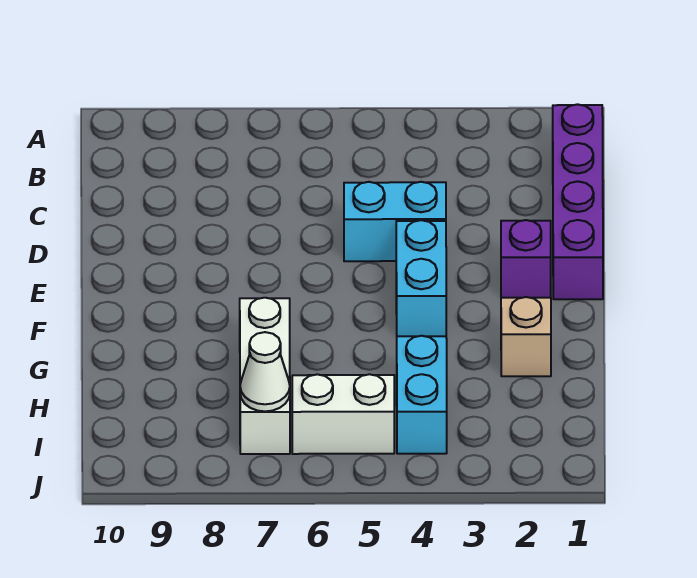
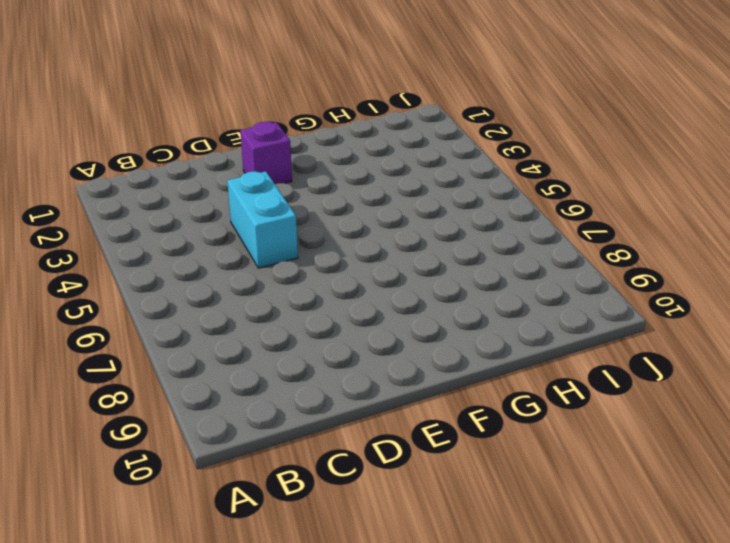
none -> purple brick B1:E1 level 1
none -> cyan brick E4:F4 level 1

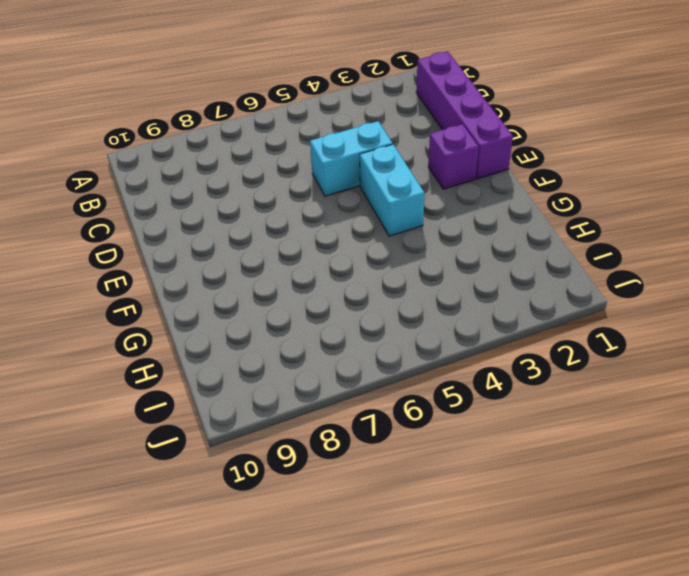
none -> tan brick G2 level 1
none -> white brick G7:I7 level 1

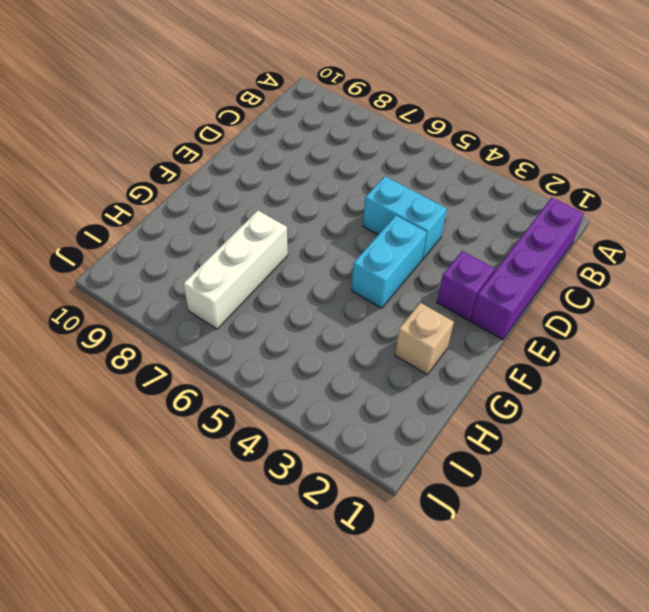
none -> cyan brick H4:I4 level 1
none -> white brick I5:I6 level 1

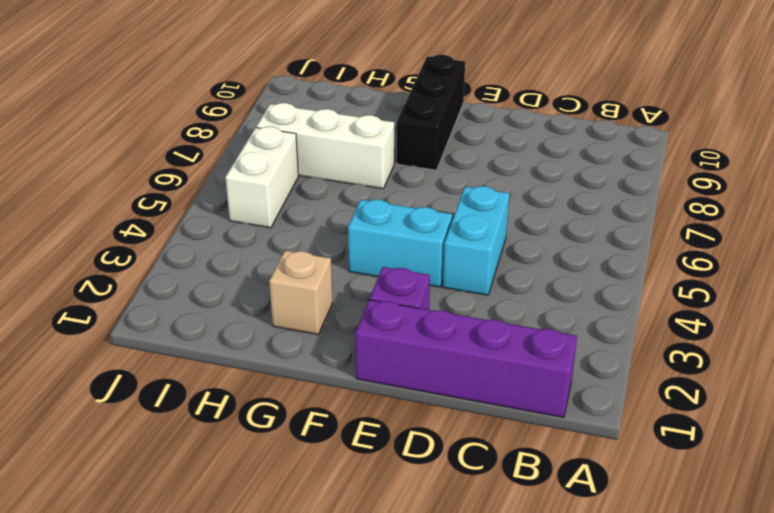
black brick F8:F10 level 1 -> none
none -> cyan brick H4:I4 level 1
none -> white cone I7 level 2

